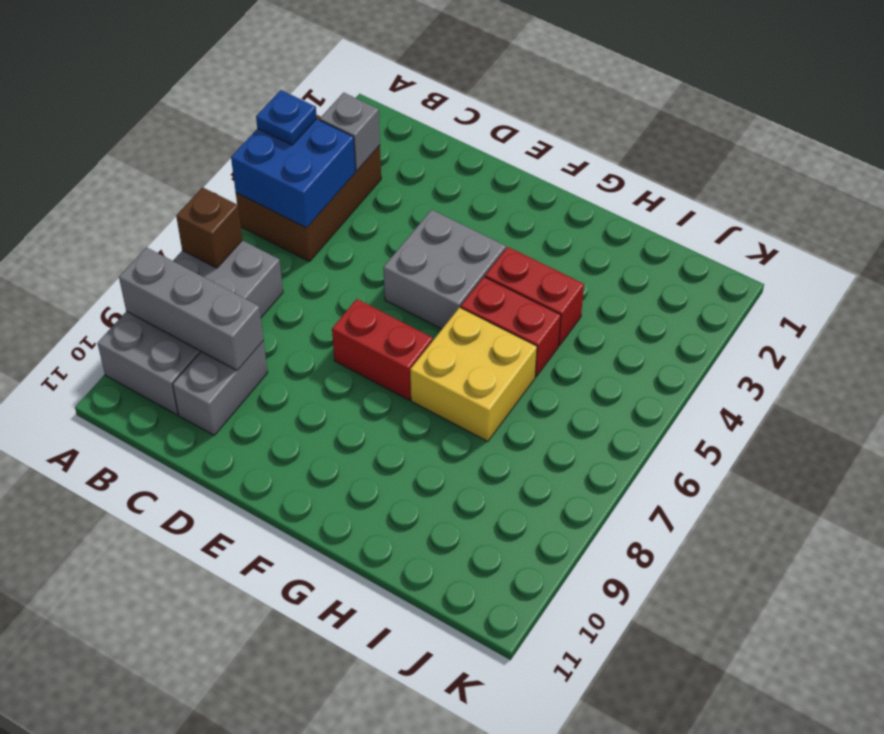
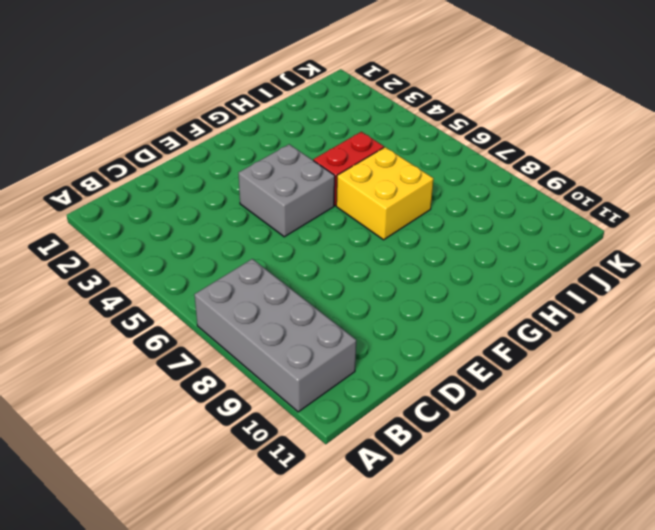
none -> brown brick A3:B5 level 1
none -> grey brick C9:C10 level 1
none -> red brick E7:F7 level 1

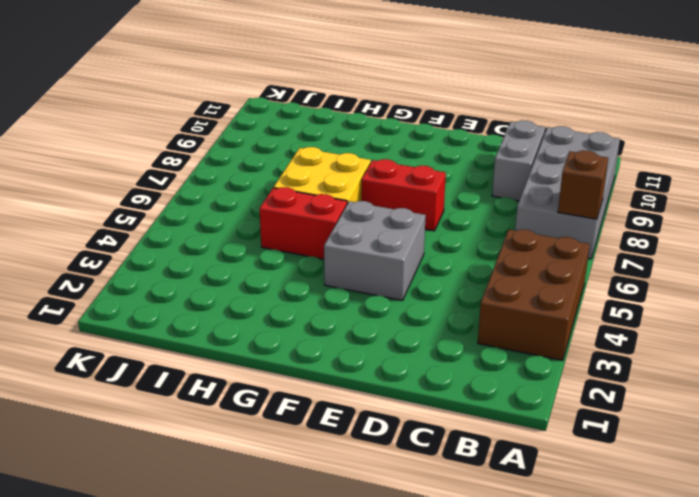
none -> red brick G4:H4 level 1
none -> blue brick A4:B5 level 2
none -> grey brick A9:C9 level 2

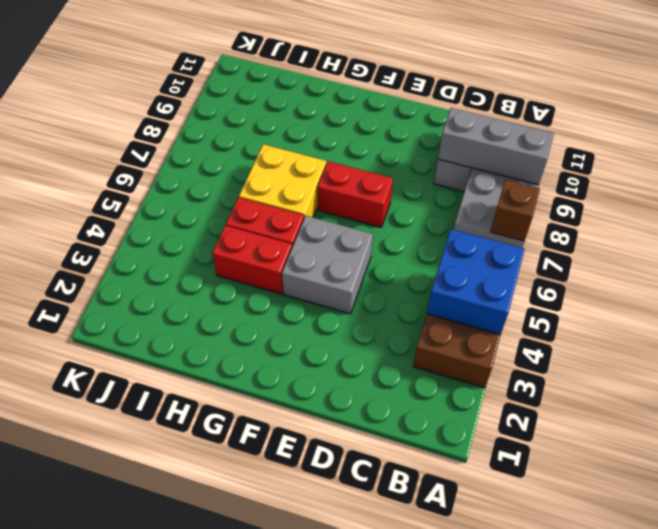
none -> grey brick B3 level 2
none -> blue plate A4 level 3

